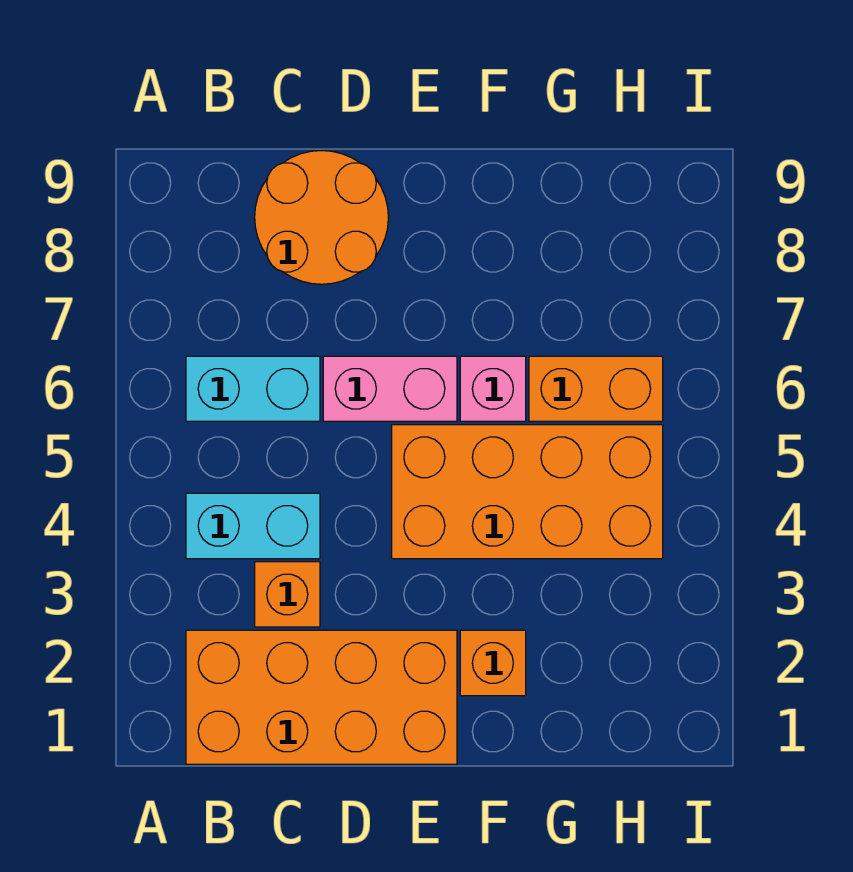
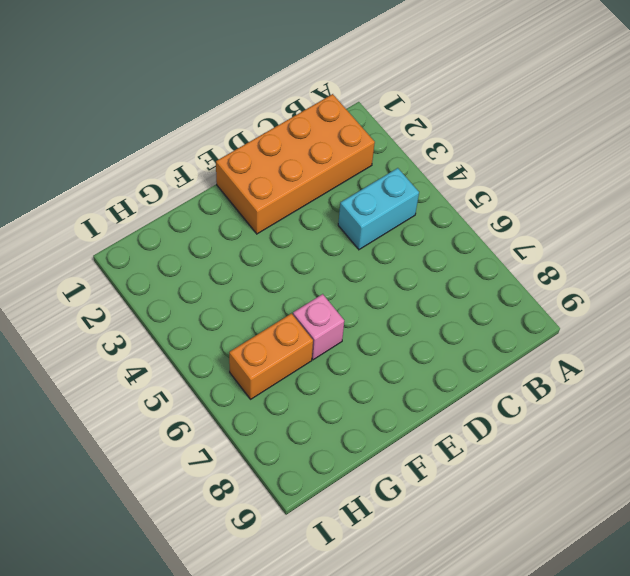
none -> cyan brick B6:C6 level 1
none -> orange brick C3 level 1

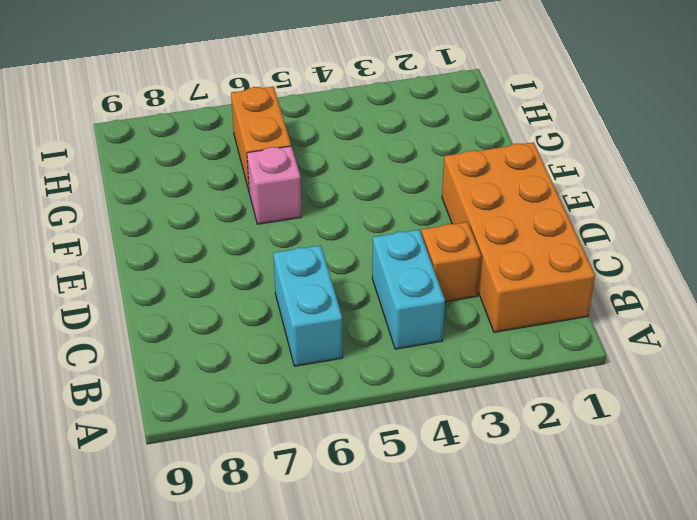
none -> orange round brick C8:D9 level 1
none -> pink brick D6:E6 level 1

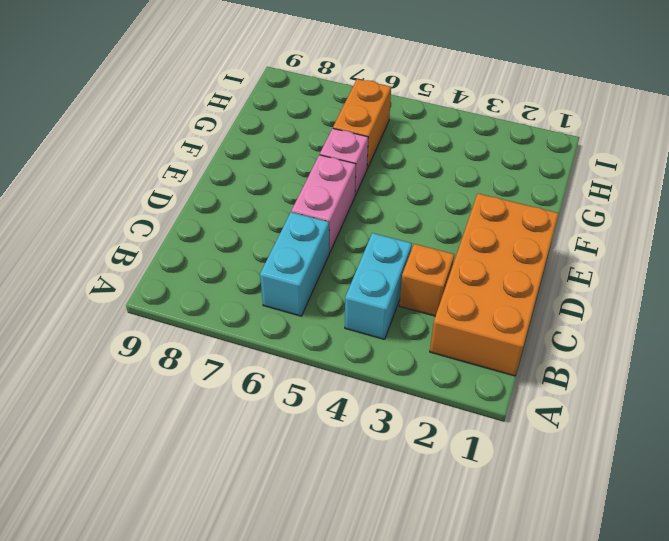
none -> orange round brick C8:D9 level 1
none -> orange brick E4:H5 level 1

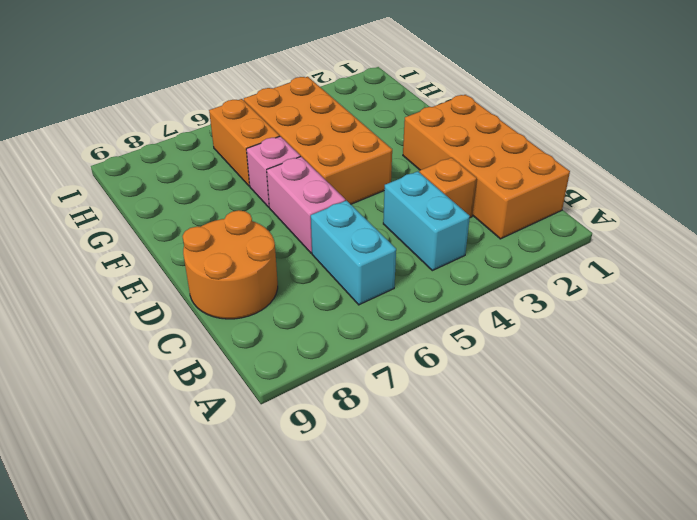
none -> orange brick F2 level 1

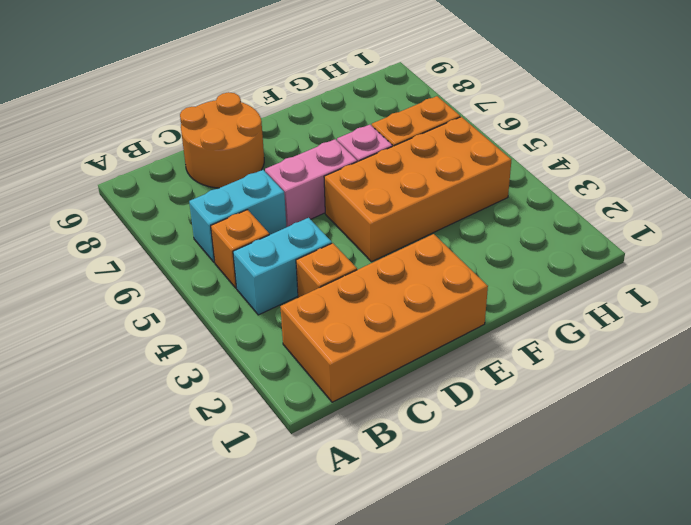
orange brick B5 level 1 -> orange brick F2 level 1

